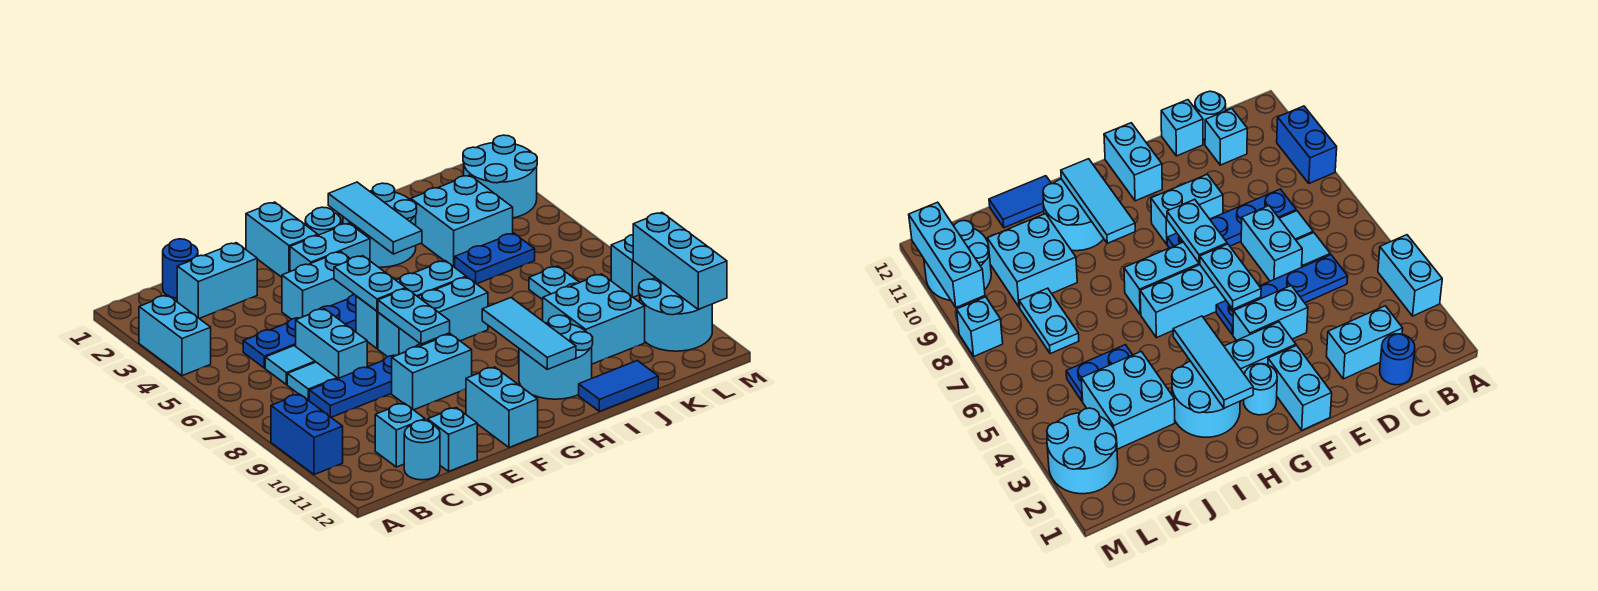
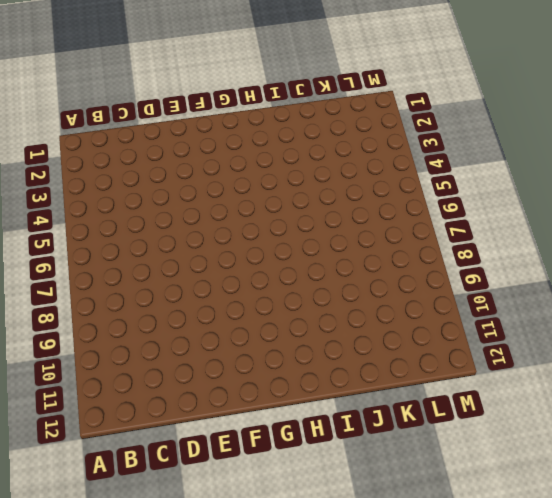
none -> cyan brick A3:A4 level 1
none -> blue brick A9:A10 level 1
none -> blue round brick C1 level 1
none -> cyan brick C2:D2 level 1

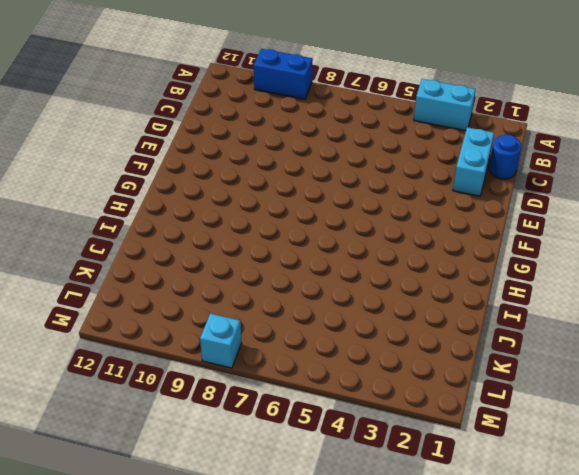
none -> blue plate C5:F5 level 1
none -> cyan tile C6 level 1
none -> cyan tile C7 level 1
none -> blue plate C8:F8 level 1

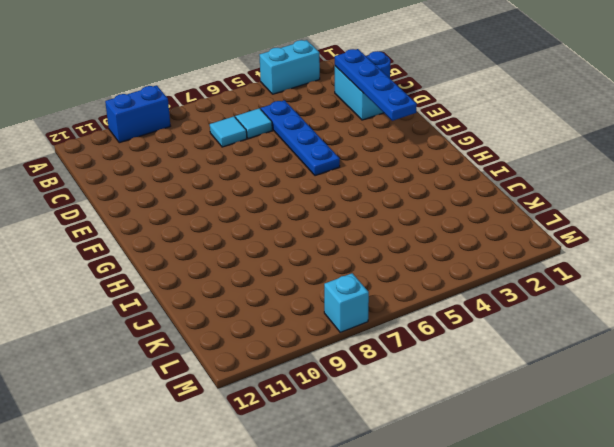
blue plate C2:F2 level 2 -> blue plate C8:F8 level 1
none -> cyan brick C11 level 1
none -> cyan round brick C12 level 1
none -> cyan brick D6:D7 level 1
none -> cyan brick D12 level 1

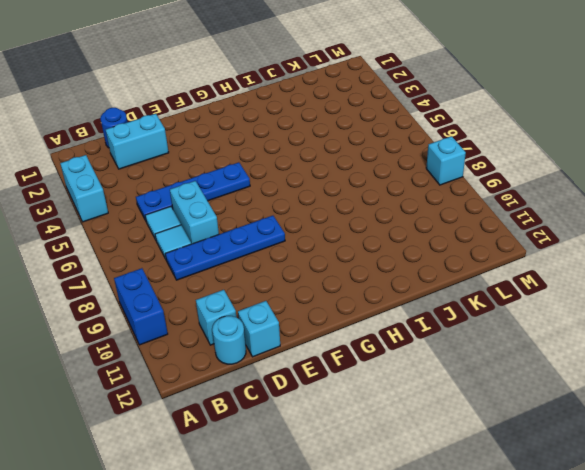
none -> cyan brick E4:F4 level 1
none -> cyan brick E9:F9 level 1
none -> cyan brick F1:F2 level 1
none -> cyan brick F3:G3 level 1

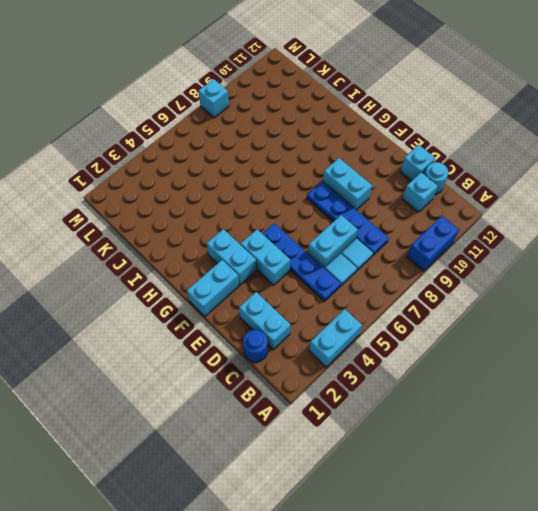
none -> cyan brick F6:H6 level 1
none -> cyan brick F7:H7 level 1
none -> cyan brick F11:F12 level 1
none -> cyan round brick G2 level 1

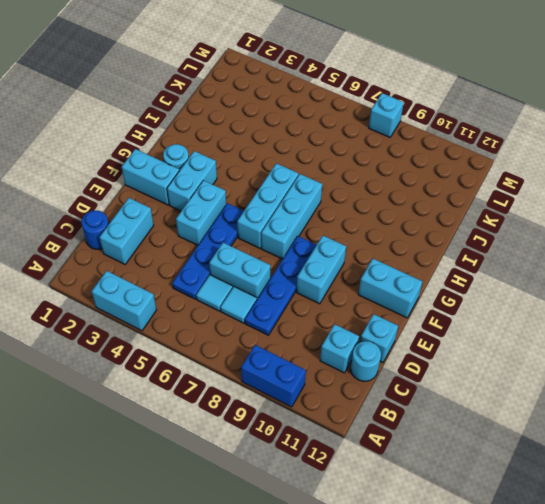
none -> cyan round brick H2:I3 level 1
none -> cyan round brick H10:I11 level 1
none -> blue tile I12:J12 level 1
none -> cyan brick J3:K4 level 1

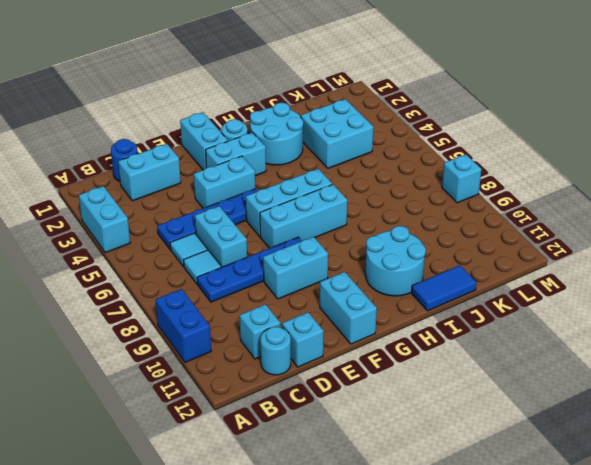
none -> blue plate J5:K5 level 1
none -> cyan brick J9:K10 level 1
none -> cyan plate K7:K8 level 1
none -> cyan round brick L2:M3 level 1

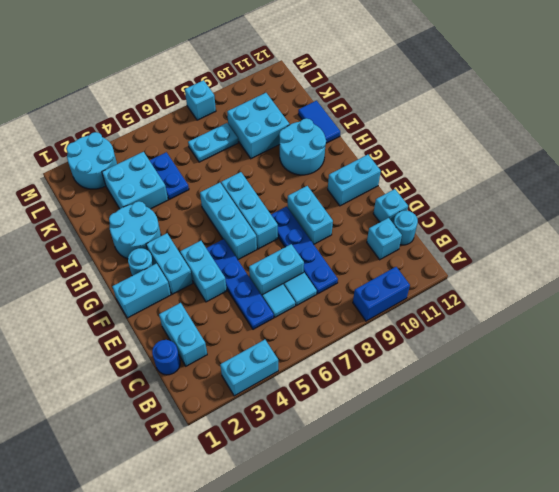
none -> cyan round brick L10:M11 level 1
none -> cyan plate F5:F6 level 2
none -> cyan plate F7:F8 level 2
none -> cyan tile H2:H4 level 2

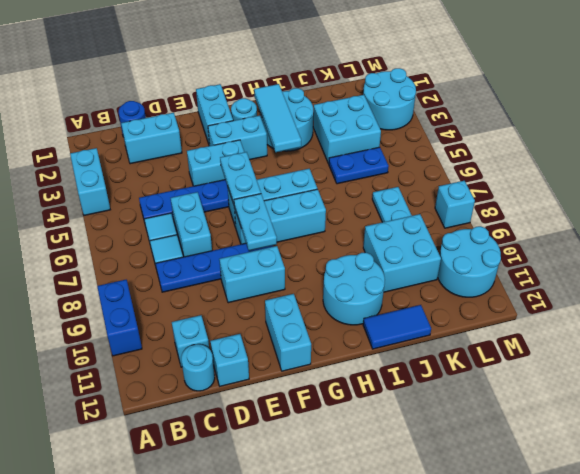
none -> cyan tile H9:H11 level 2
none -> cyan brick M9:M11 level 2

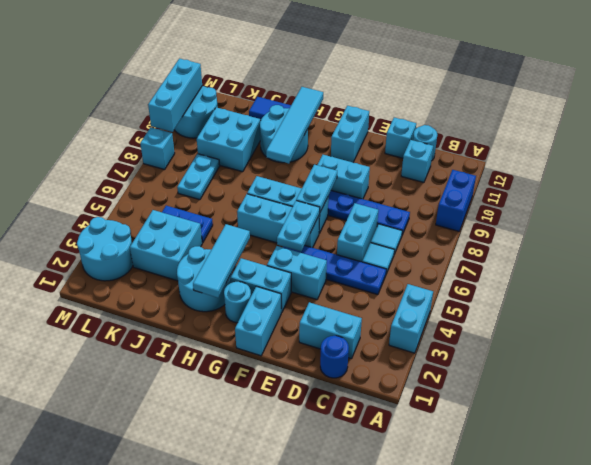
cyan tile H9:H12 level 2 -> cyan tile H9:H11 level 2

